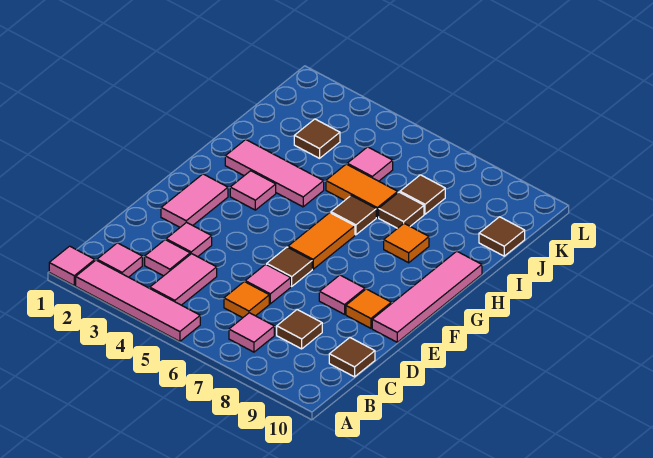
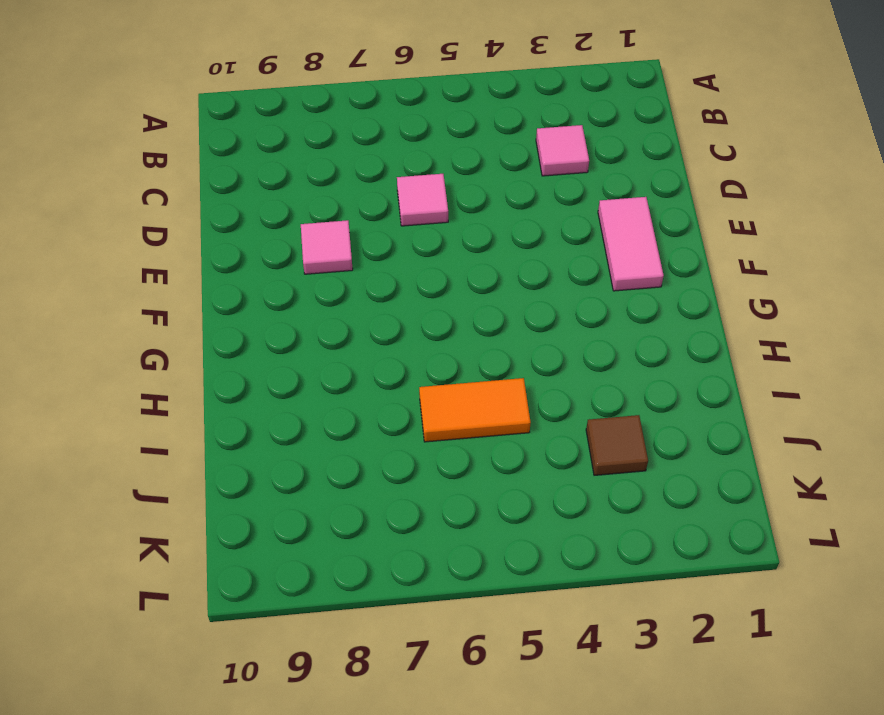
none -> pink tile A1 level 1
none -> pink tile A2:A5 level 1
none -> pink tile B2 level 1

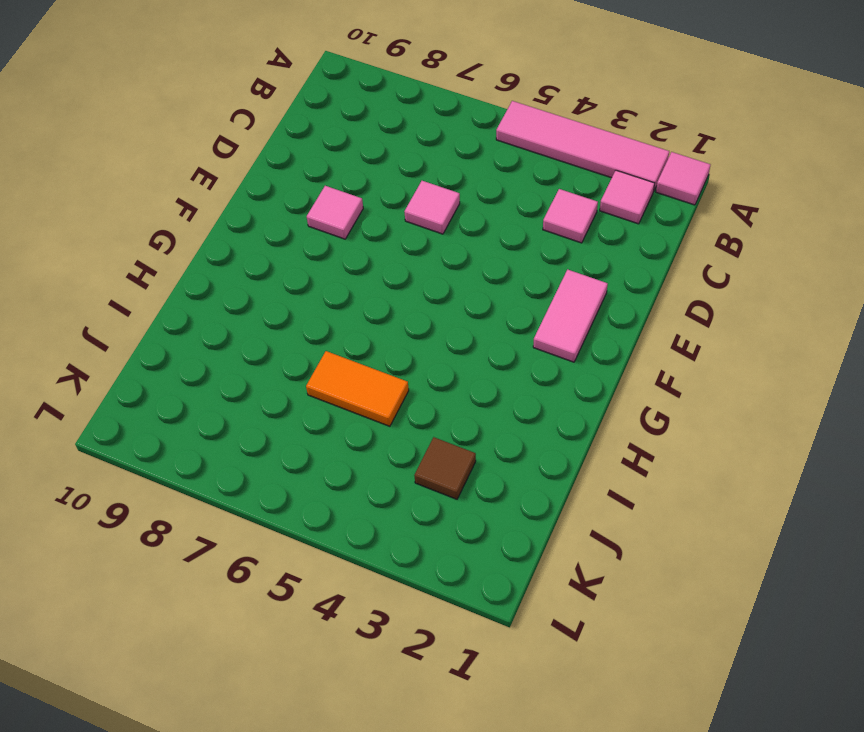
none -> pink tile B4:C4 level 1
none -> pink tile B7 level 1
none -> orange tile C6 level 1

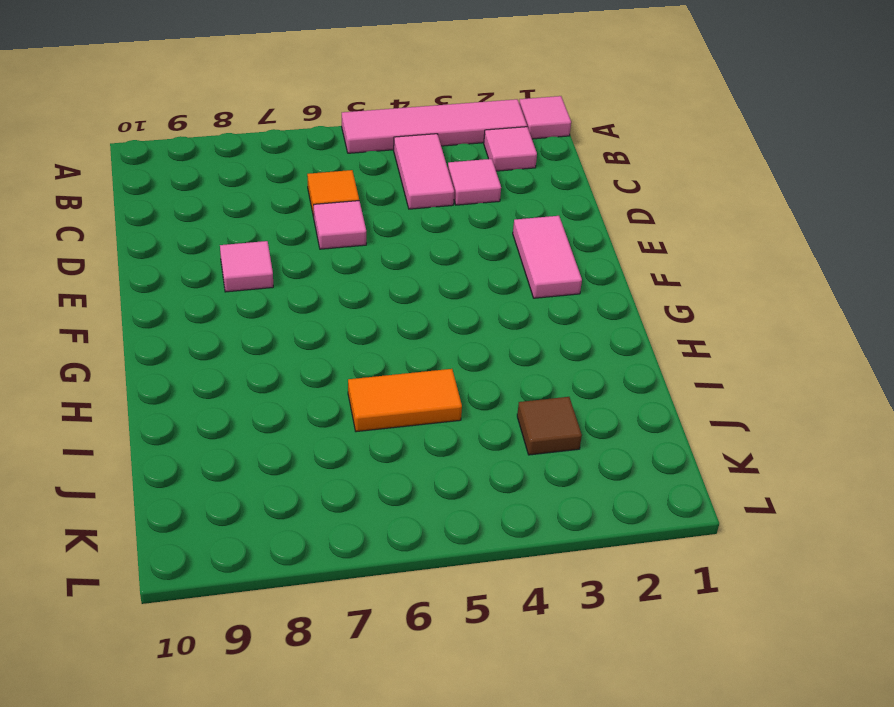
none -> pink tile B7 level 1
none -> brown tile C8 level 1
none -> brown tile C10 level 1

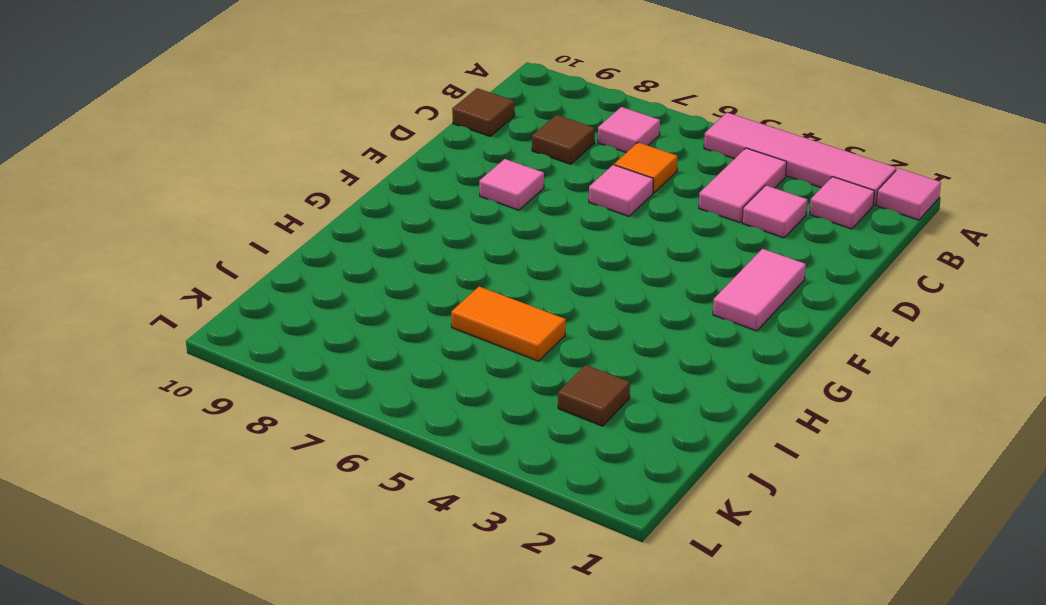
none -> pink tile D3 level 1
none -> brown tile E6 level 1
none -> orange tile E9 level 1

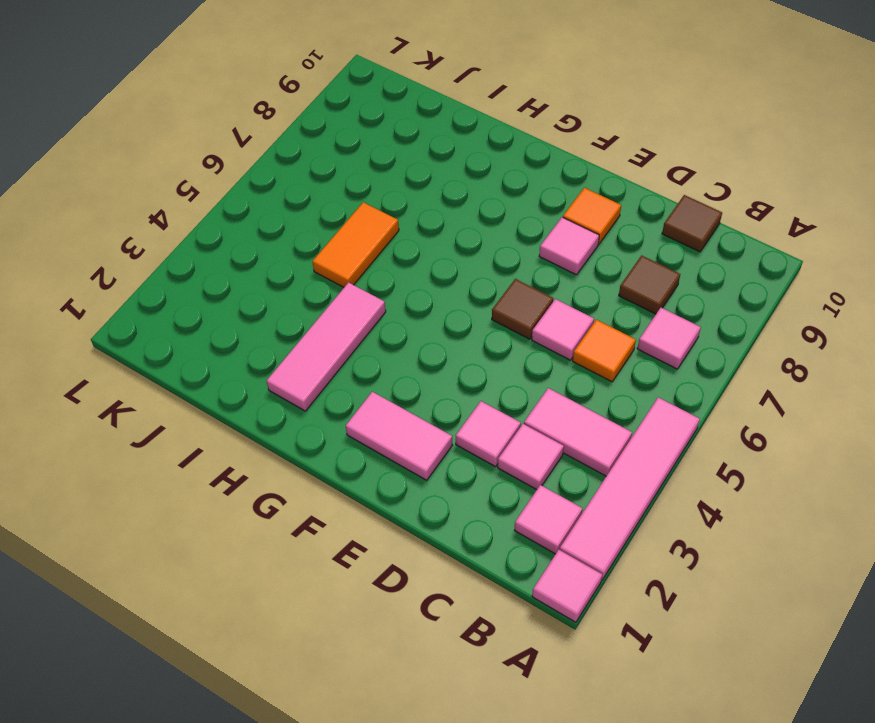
none -> pink tile E10:H10 level 1
none -> orange tile F6:G6 level 1
none -> pink tile G3 level 1

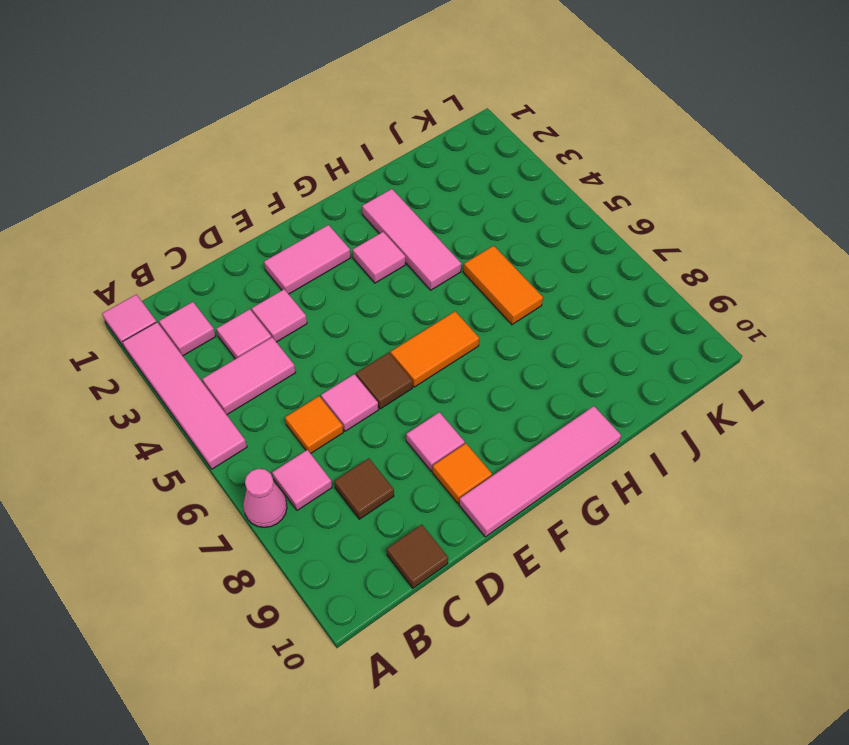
pink cone A7 level 1 -> none
none -> brown tile H6 level 1
none -> orange tile H8 level 1
none -> brown tile I7 level 1

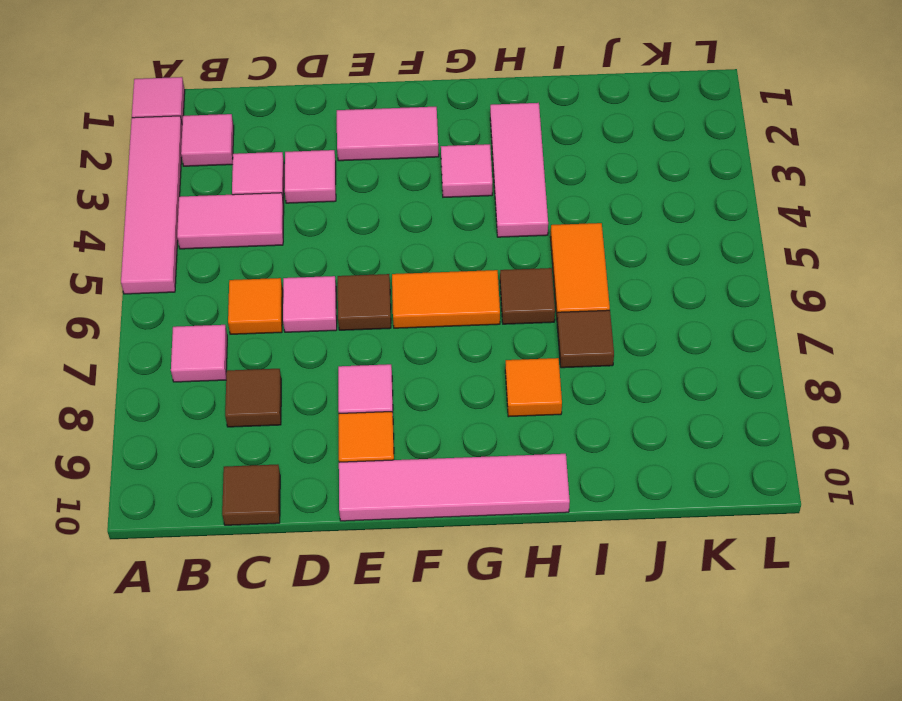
none -> brown tile J3 level 1
none -> pink tile J5 level 1
none -> brown tile J7 level 1

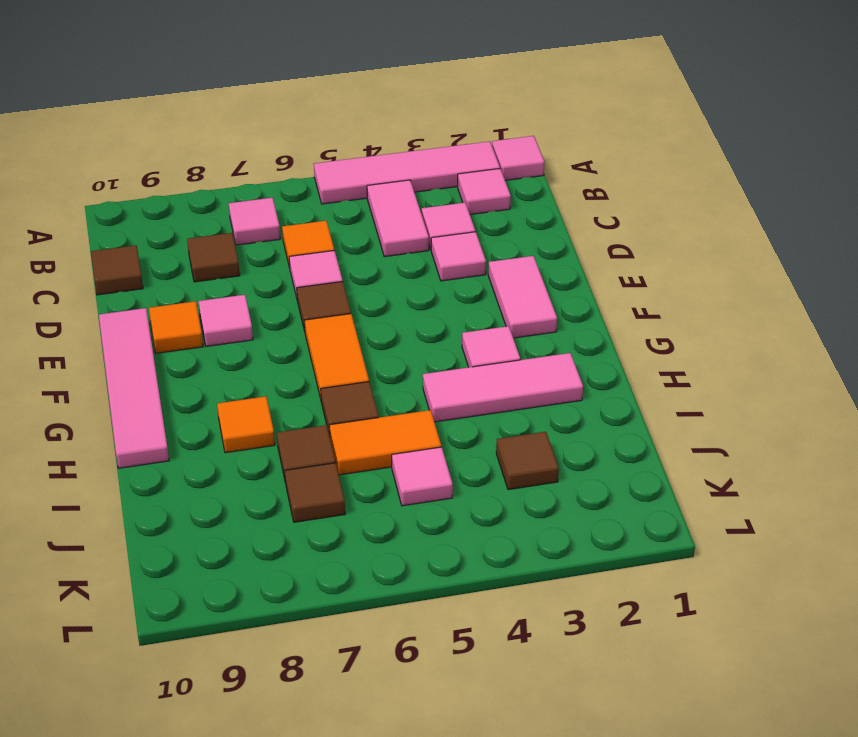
none -> brown tile J10 level 1

